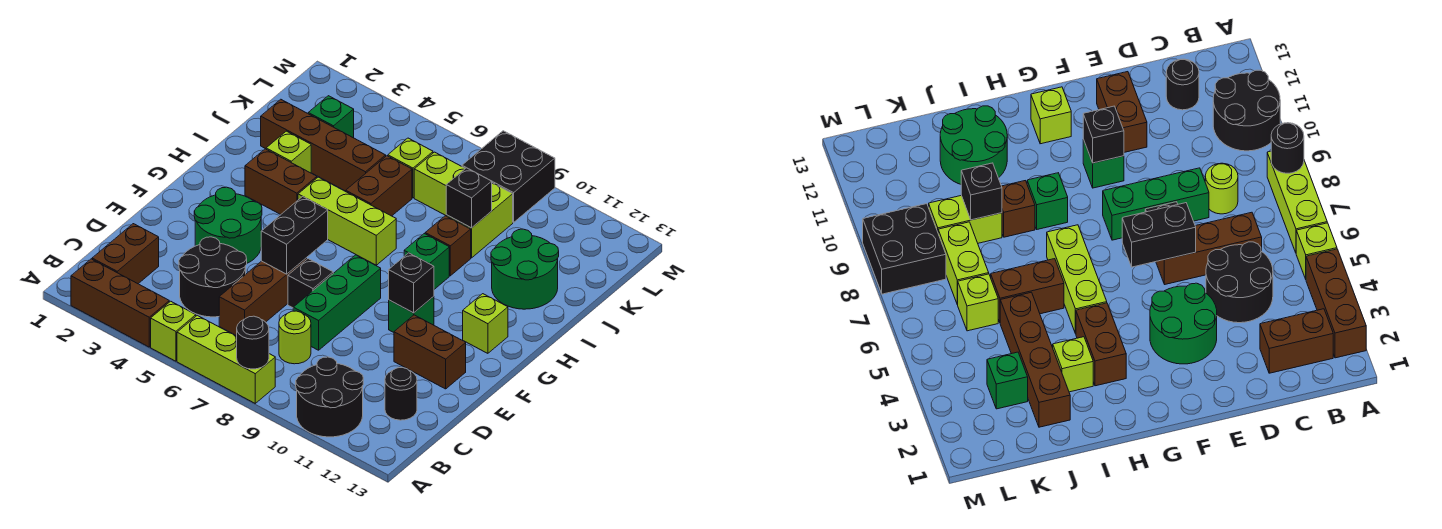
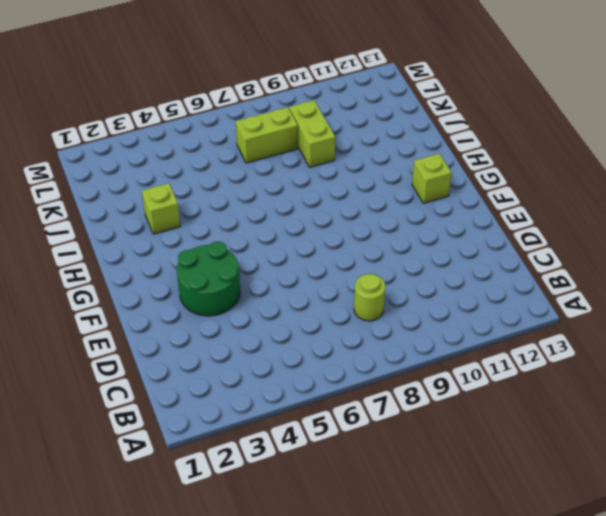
none -> brown brick A2:A4 level 1
none -> lime brick A5 level 1
none -> lime brick A6:A8 level 1
none -> black round brick A10:B11 level 1

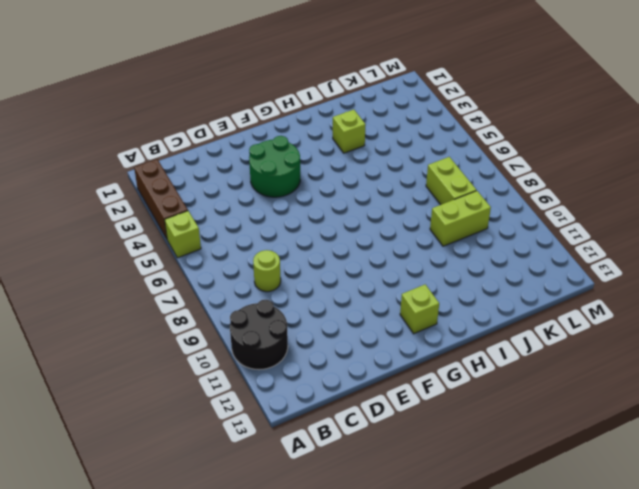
none -> lime brick A6:A8 level 1
none -> brown brick B2:C2 level 1
none -> black round brick C4:D5 level 1
none -> brown brick C6:E6 level 1

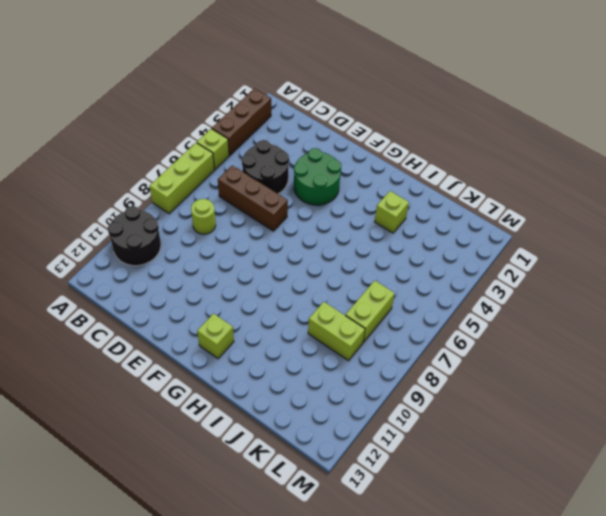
none -> brown brick B2:C2 level 1
none -> black round brick C12 level 1
none -> green brick D8:F8 level 1
none -> black brick E7 level 1

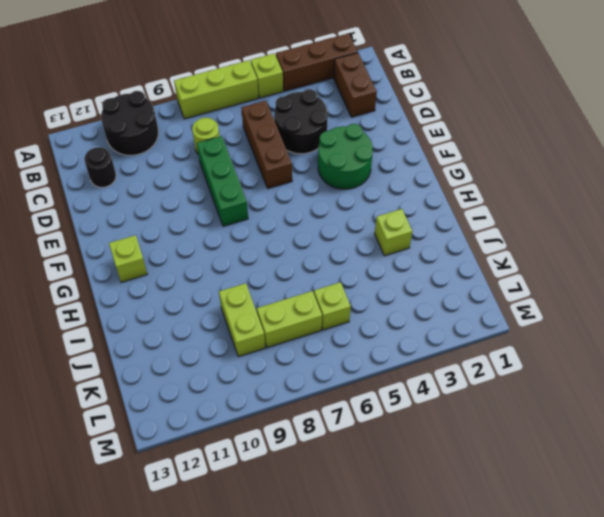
none -> black brick E7 level 1
none -> brown brick E11:E12 level 1
none -> green brick F10 level 1
none -> brown brick H3:H4 level 1

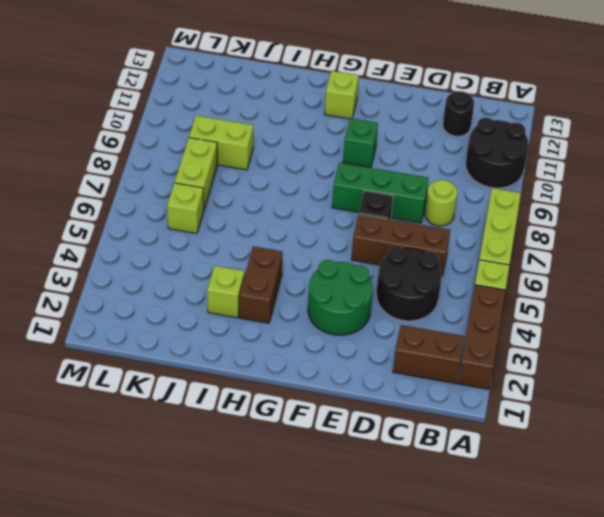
none -> brown brick E11:E12 level 1
none -> lime brick H5:H7 level 1
none -> green brick H9 level 1
none -> brown brick I6:J6 level 1

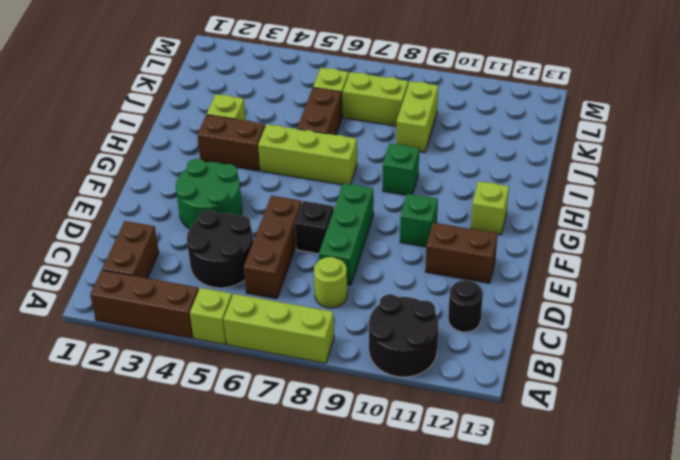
none -> brown brick I9 level 1
none -> green round brick I11:J12 level 1
none -> brown brick J2:J5 level 1
none -> green brick K3 level 1

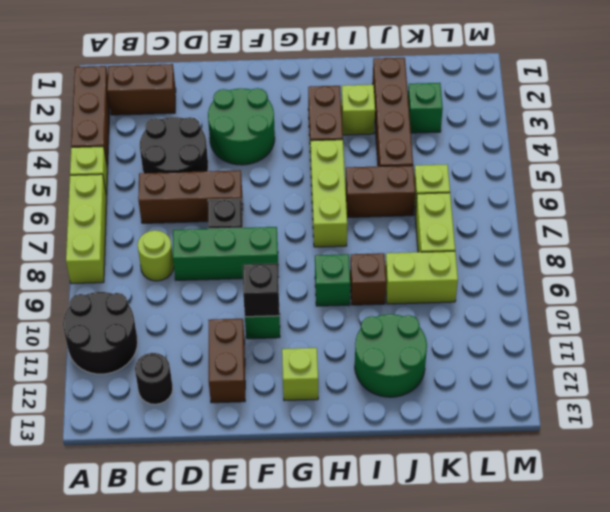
none -> black brick L8:M9 level 1
none -> black round brick A8 level 2
none -> black brick E6:F6 level 2
none -> black brick J9 level 2

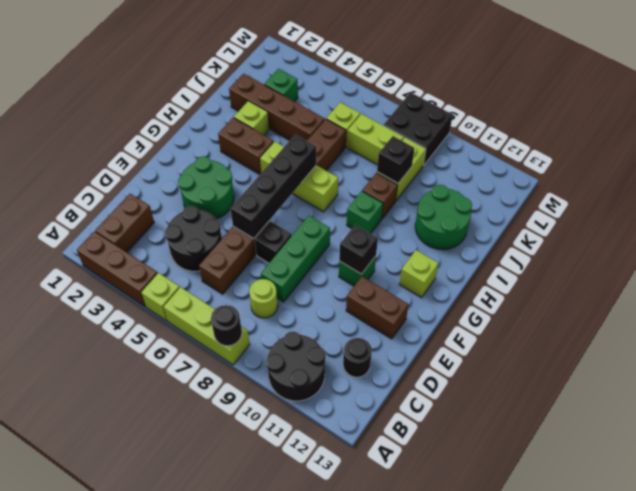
black brick E6:H6 level 2 -> black brick E6:F6 level 2

